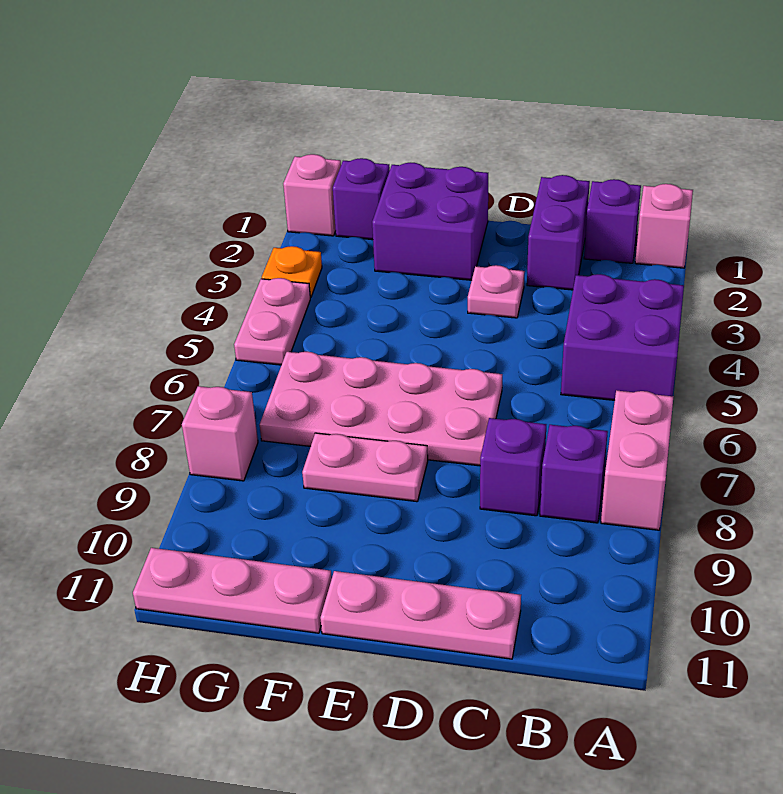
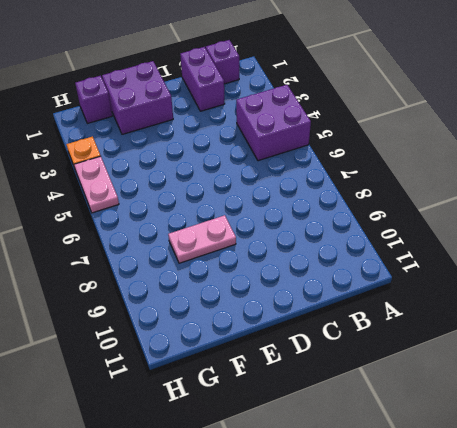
none -> pink brick A1 level 1
none -> pink brick A7:A8 level 1
none -> purple brick B8 level 1

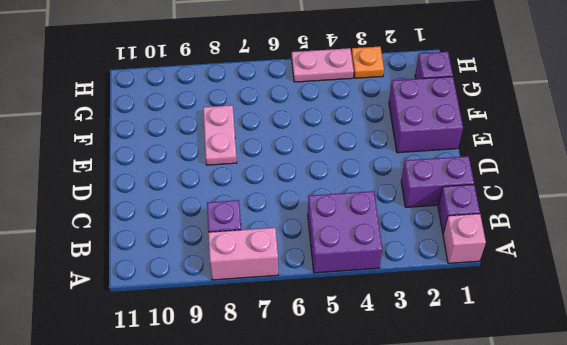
none -> purple brick C8 level 1
none -> pink plate C11:E11 level 1
none -> pink plate D3 level 1

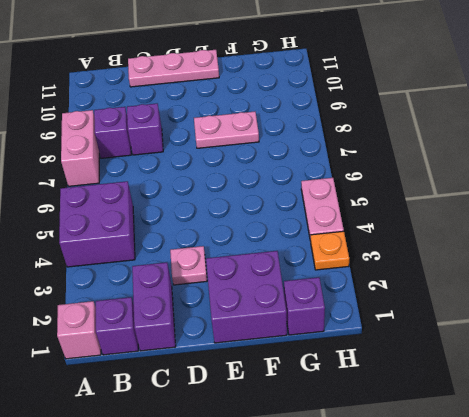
none -> pink plate D6:G7 level 1
none -> pink plate F11:H11 level 1
none -> pink brick H1 level 1

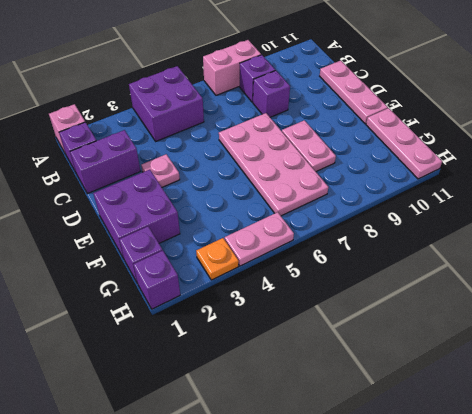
purple brick H1 level 1 -> pink brick H1 level 1
none -> pink brick H8 level 1

